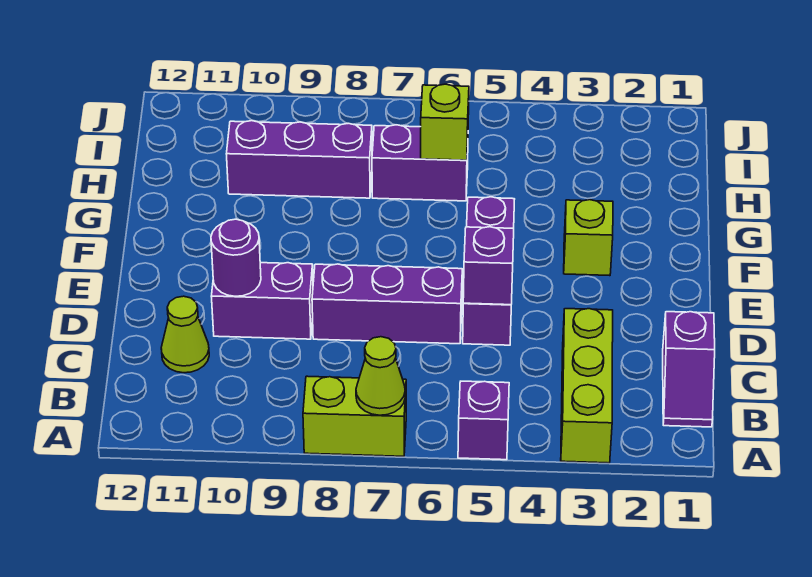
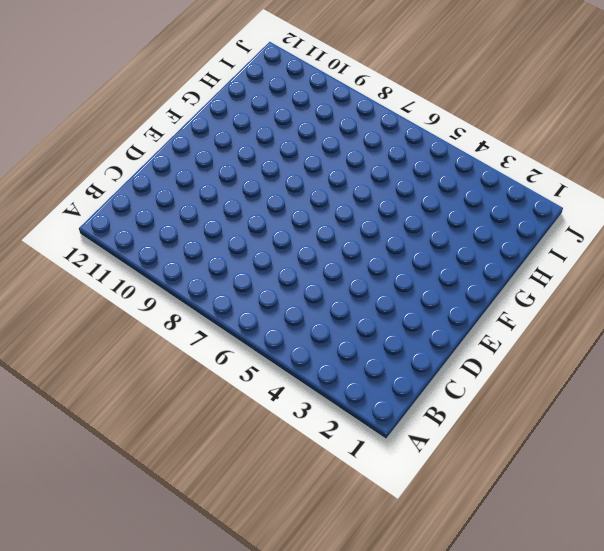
none -> lime brick A3:C3 level 1
none -> purple brick A5 level 1
none -> lime brick A7:A8 level 1

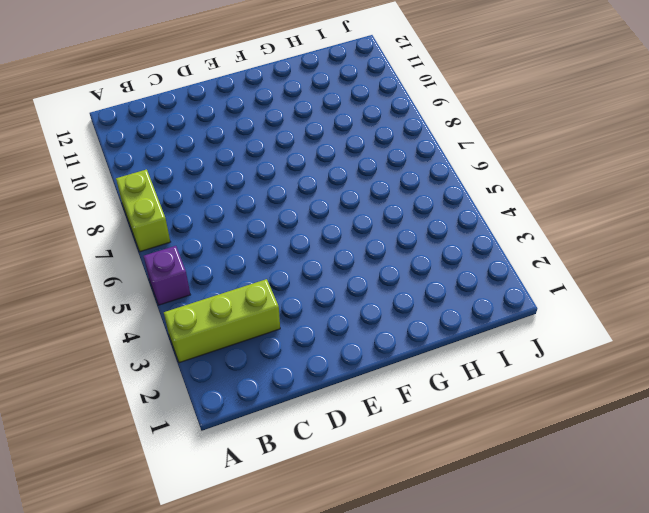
none -> purple slope B1:C1 level 1 top C
none -> lime cone C11 level 1
none -> purple brick D5:F5 level 1

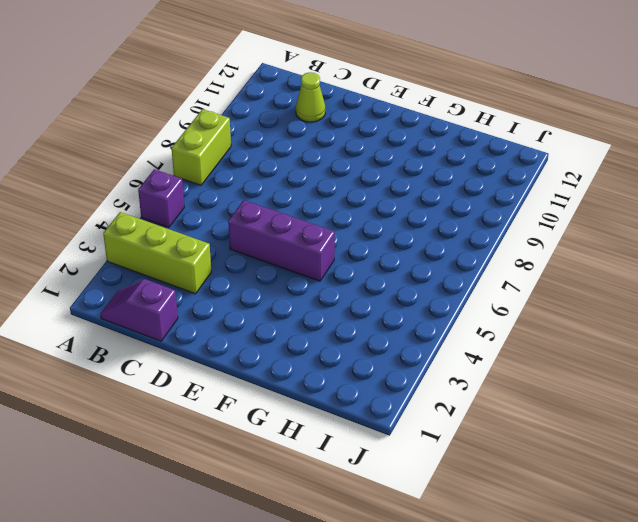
none -> purple brick D6:D8 level 1
none -> purple brick D9:D10 level 1
none -> lime brick F3 level 1

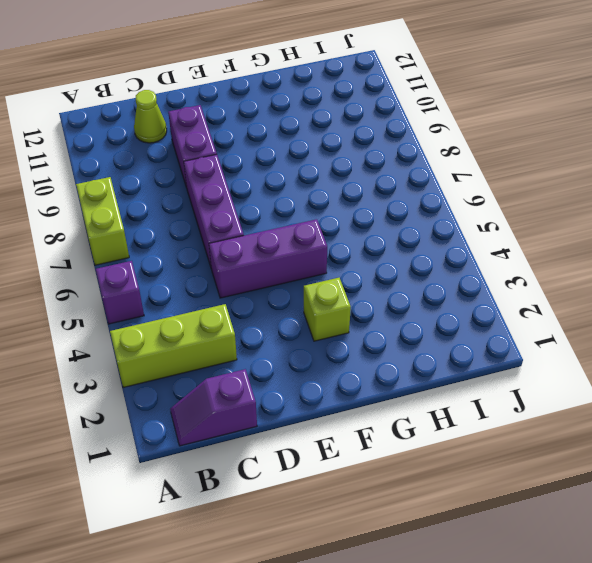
none -> purple brick H6:H7 level 1
none -> purple brick H8:H10 level 1
none -> lime cone A7 level 2

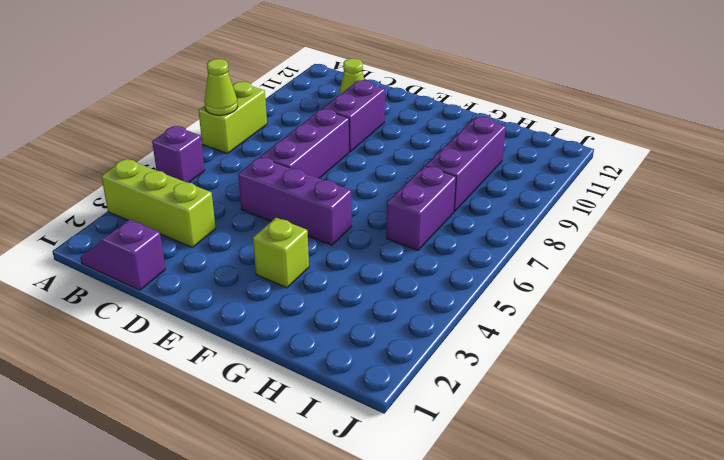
none -> purple brick D5 level 2
none -> purple round brick D10 level 2
none -> lime brick H6 level 2

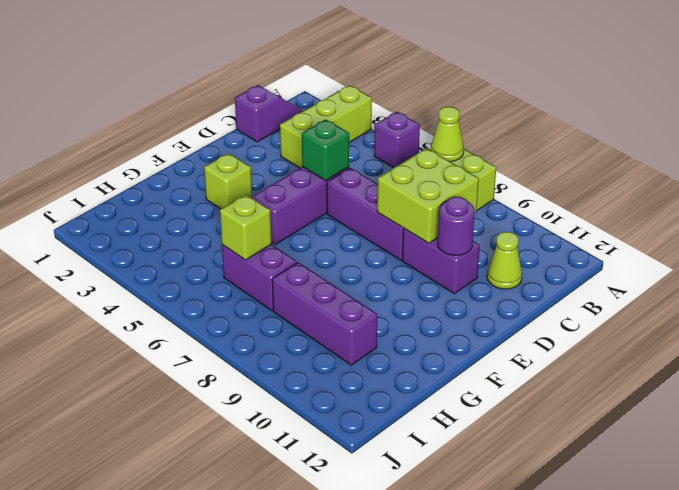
lime brick C8:D9 level 2 -> none
green brick D5 level 2 -> purple brick D5 level 2

